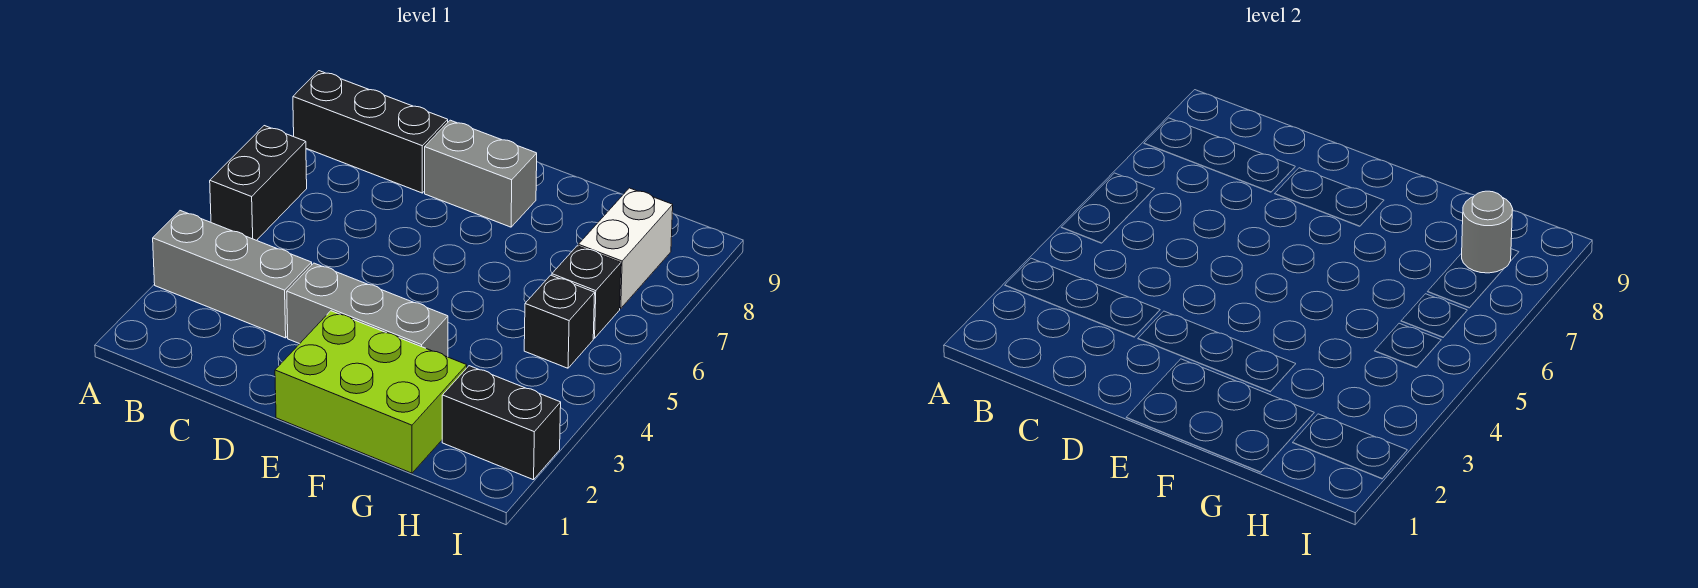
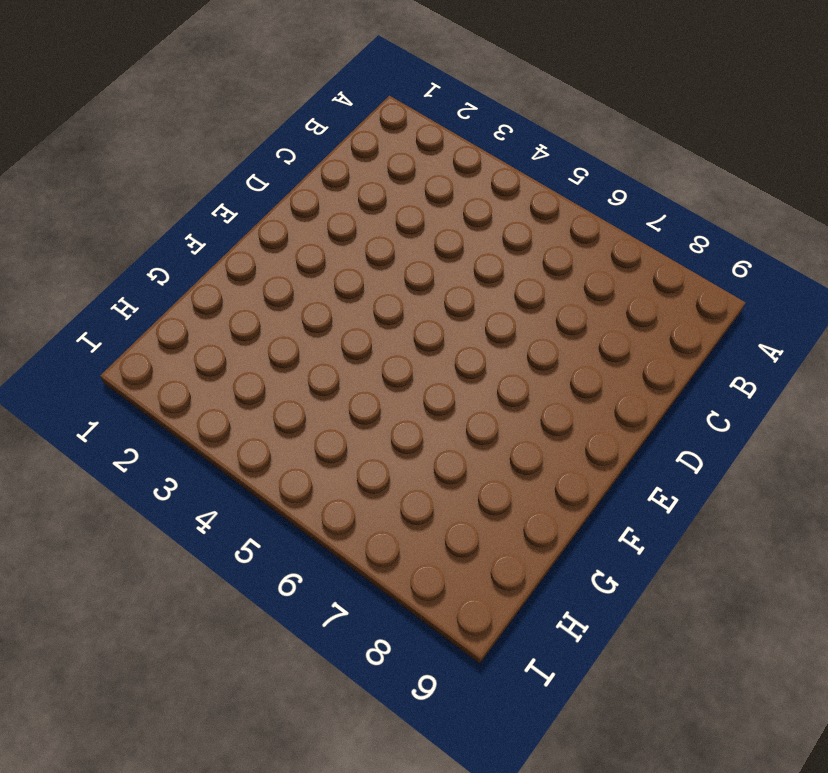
none -> grey brick A3:C3 level 1
none -> black brick A5:A6 level 1

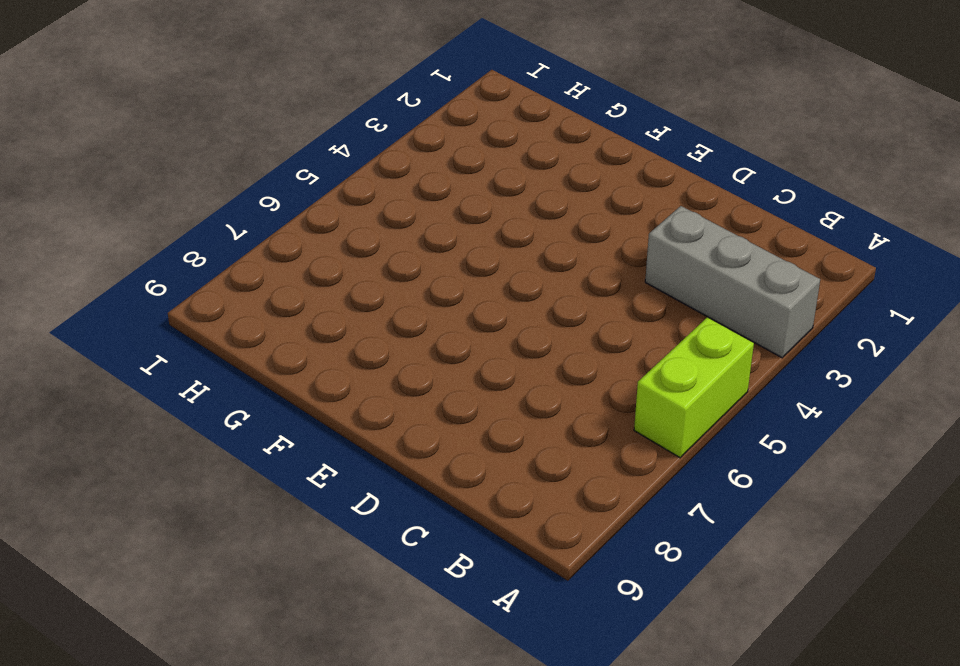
lime brick A5:A6 level 1 -> black brick A5:A6 level 1
none -> black brick A8:C8 level 1
none -> grey brick D3:F3 level 1

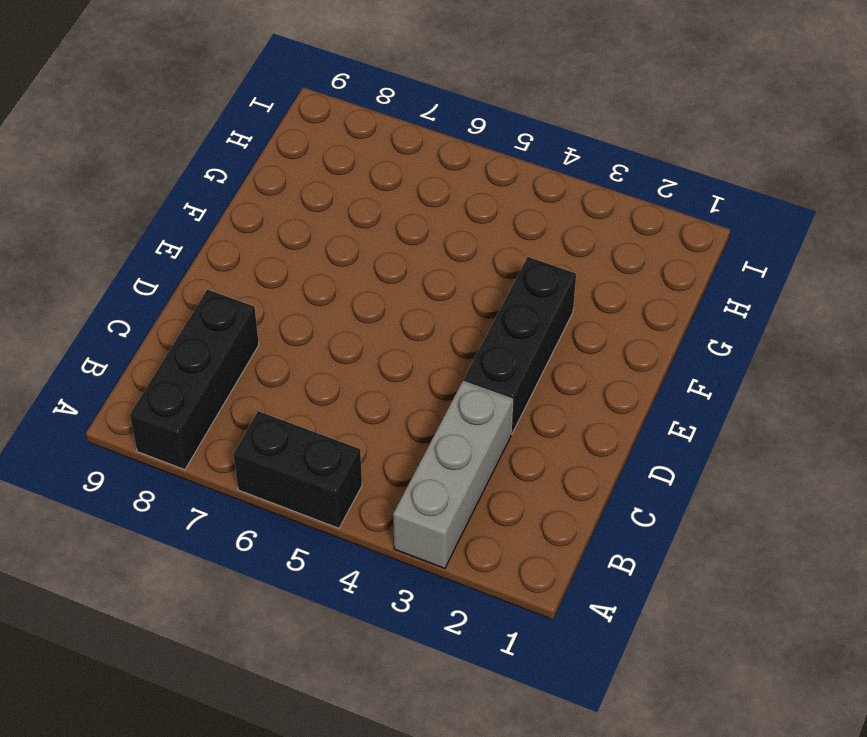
black brick D3:F3 level 1 -> grey brick D3:F3 level 1
none -> grey brick D8:E8 level 1
none -> lime brick E1:G2 level 1

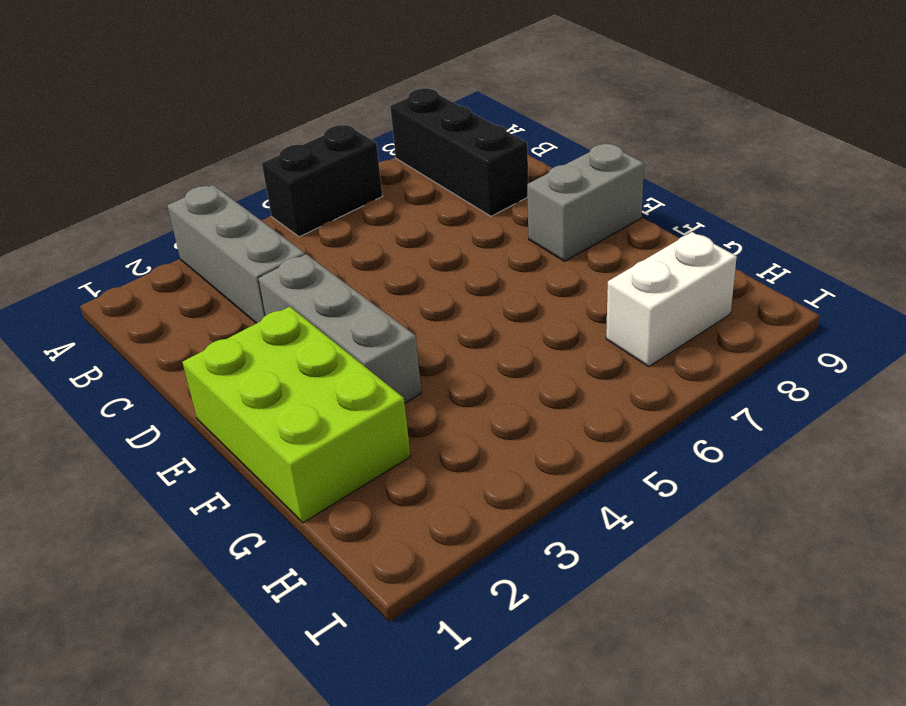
grey brick E8:E9 level 1 -> grey brick D8:E8 level 1
none -> black brick H2:I2 level 1
none -> black brick H5 level 1

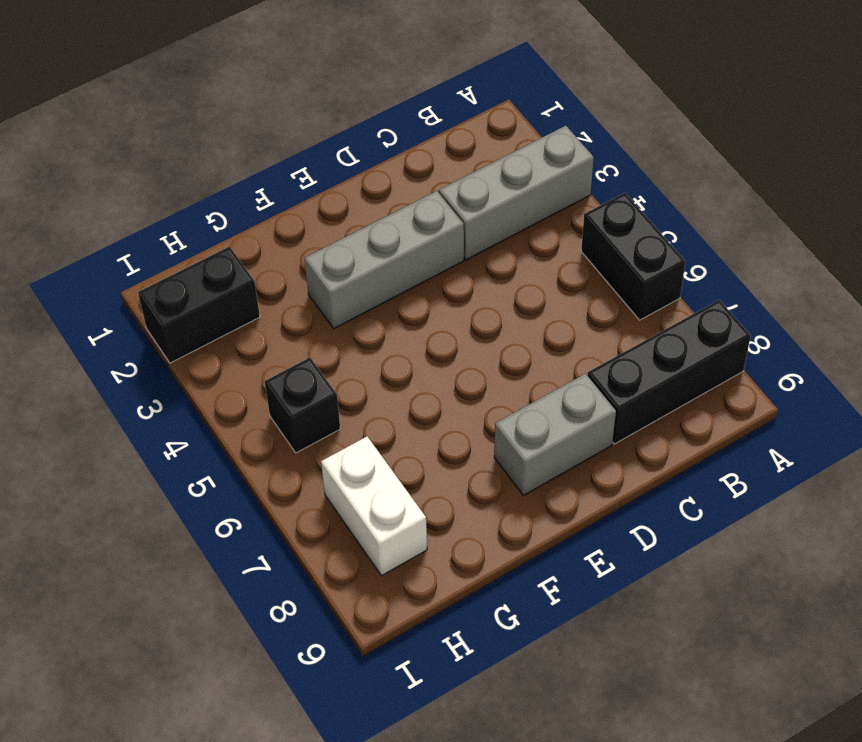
none -> lime brick E1:G2 level 1
none -> black brick H6 level 1

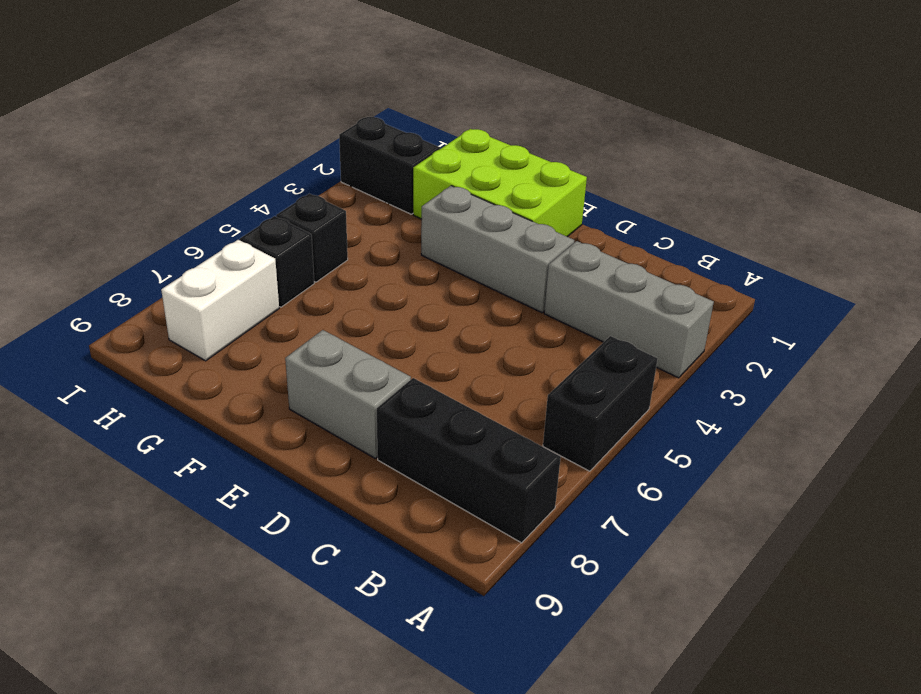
none -> grey round brick H8 level 2

